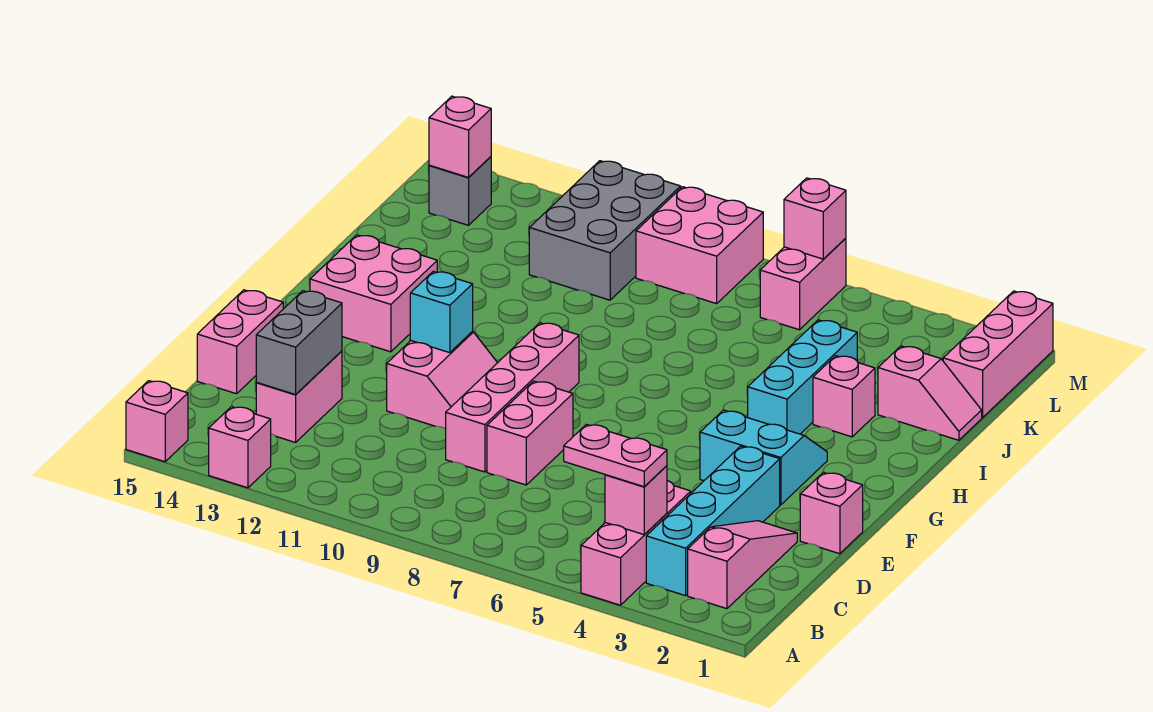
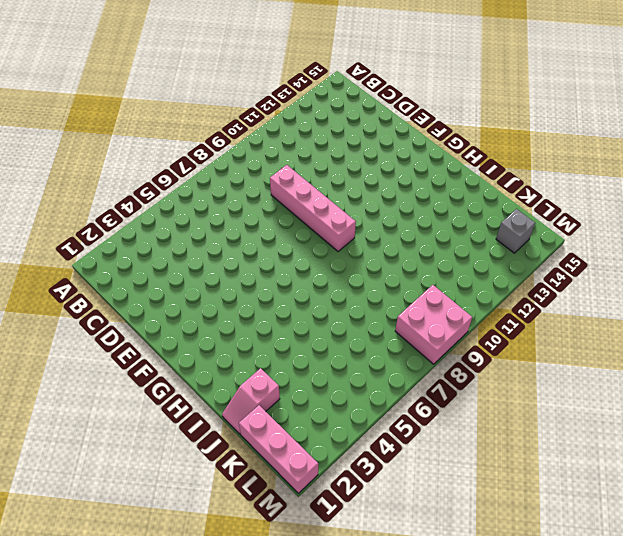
none -> pink brick A4:C4 level 1
none -> pink brick A13 level 1
none -> pink brick A15 level 1

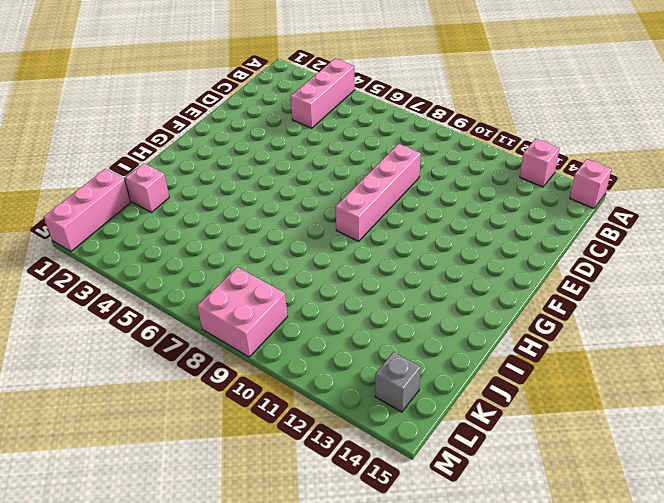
none -> pink slope B2:D2 level 1 top B
none -> cyan brick B3:E3 level 1
none -> pink brick C13:D13 level 1

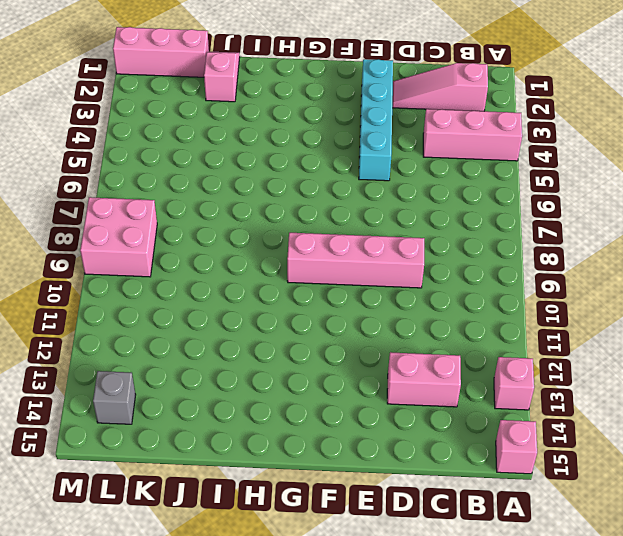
cyan brick E2:E5 level 1 -> cyan brick B3:E3 level 1
none -> pink brick D8:E8 level 1
none -> pink brick D15:E15 level 1
none -> pink brick E1 level 1

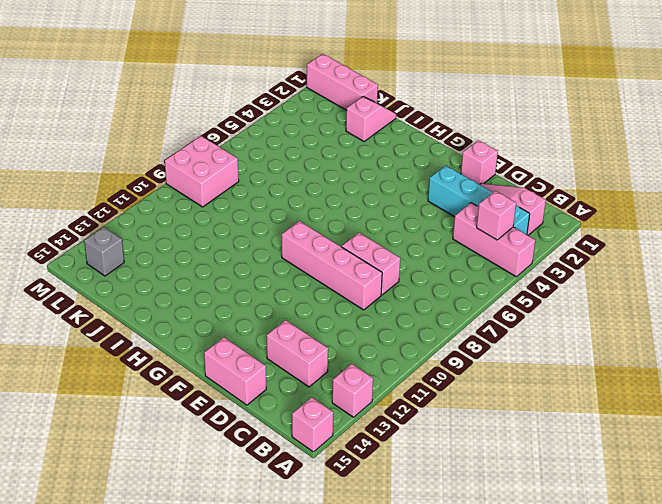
none -> pink slope E10:F11 level 1 top 11
none -> cyan slope F3:G4 level 1 top F
none -> pink brick G13:H14 level 1

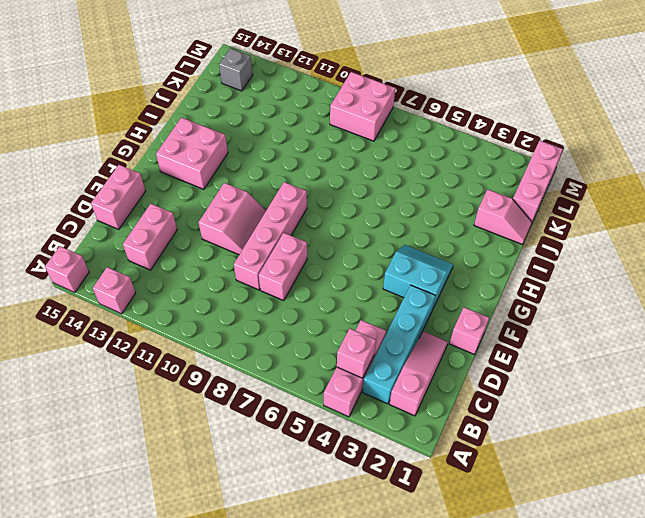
none -> cyan brick H4:J4 level 1
none -> pink brick I3 level 1
none -> grey brick K10:M11 level 1

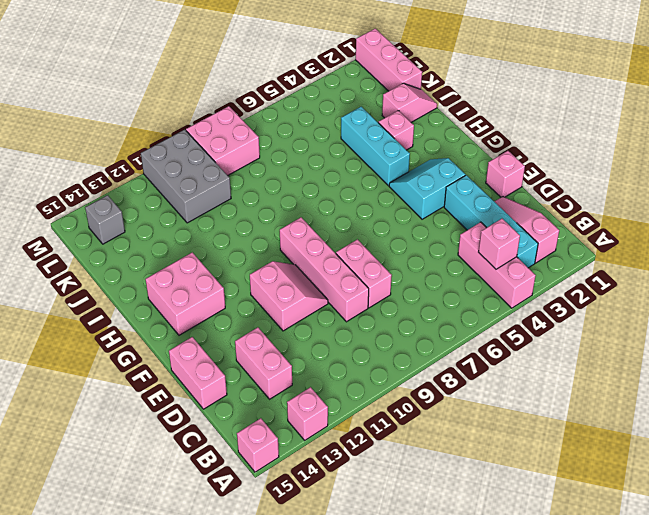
none -> pink brick L6:M6 level 1
none -> grey brick C13:D13 level 2
none -> cyan brick F11 level 2

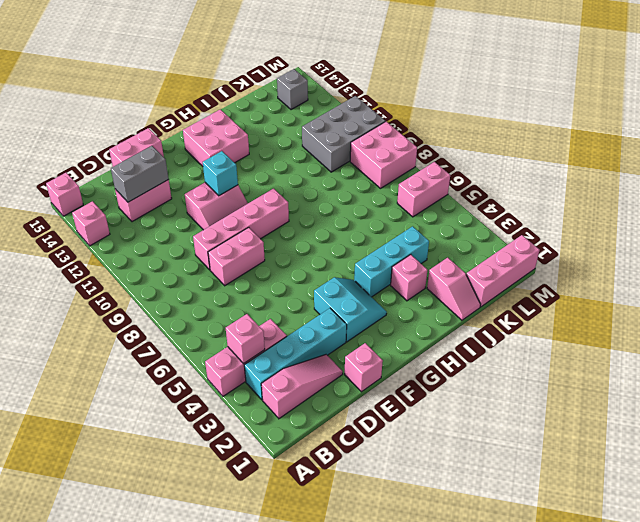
none -> pink brick L14 level 2
none -> pink brick M6 level 2
none -> pink plate B4:B5 level 3

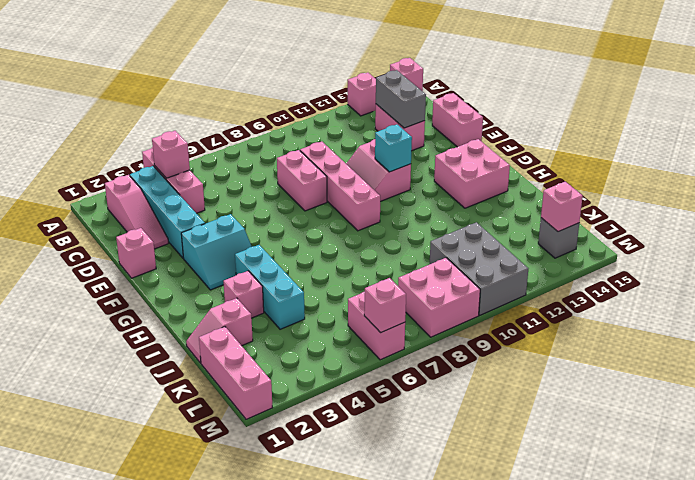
none -> pink plate B4:B5 level 3

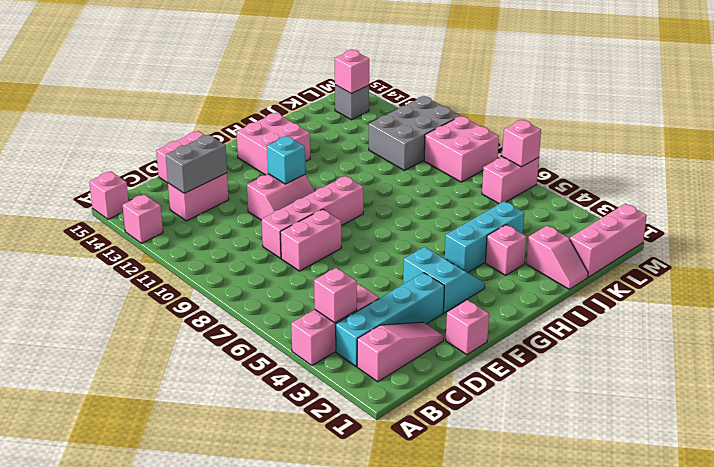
none -> pink plate B4:B5 level 3

